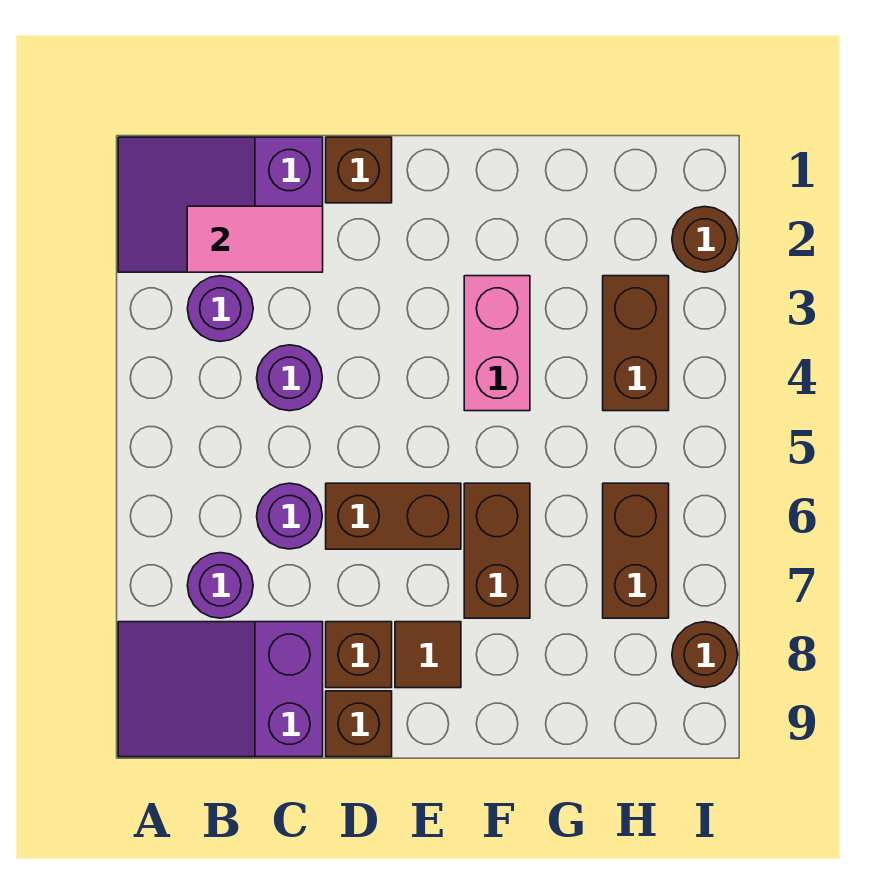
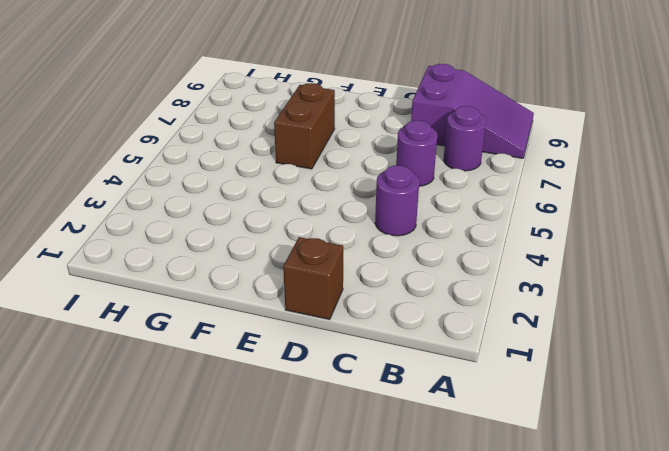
none -> purple slope A1:C2 level 1 top C
none -> purple round brick B3 level 1
none -> brown brick D6:E6 level 1

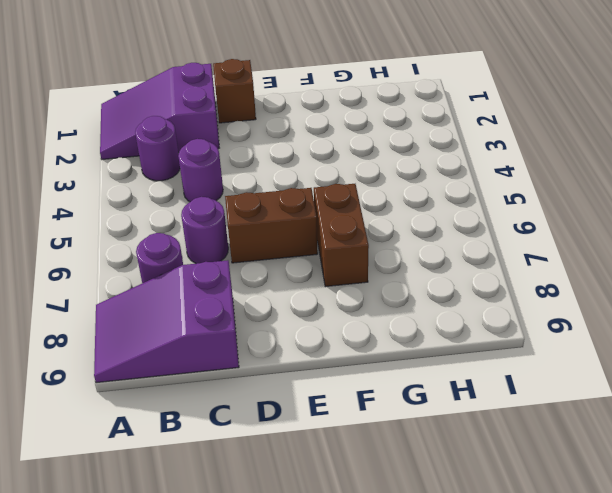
none -> brown brick D8 level 1
none -> brown brick D9 level 1
none -> brown tile E8 level 1

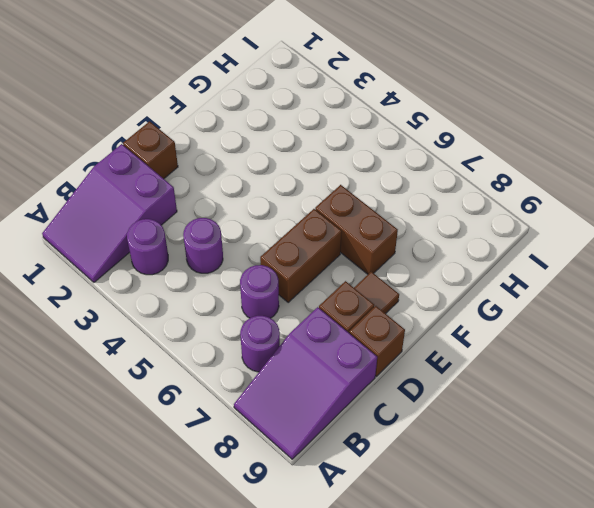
none -> pink brick F3:F4 level 1
none -> brown brick H3:H4 level 1
none -> brown brick H6:H7 level 1

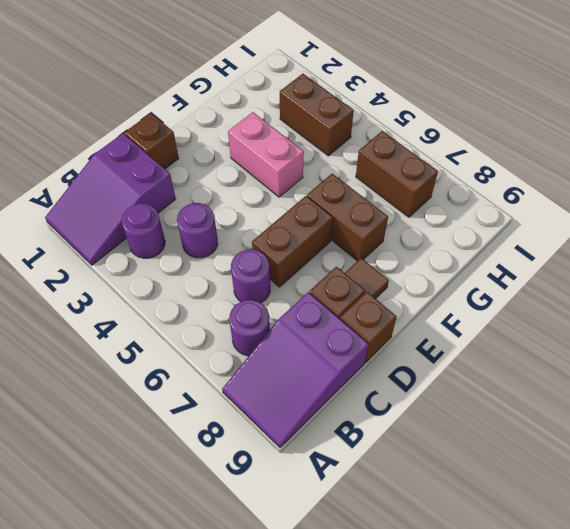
none -> brown round brick I2 level 1
none -> brown round brick I8 level 1
none -> pink tile B2:C2 level 2

